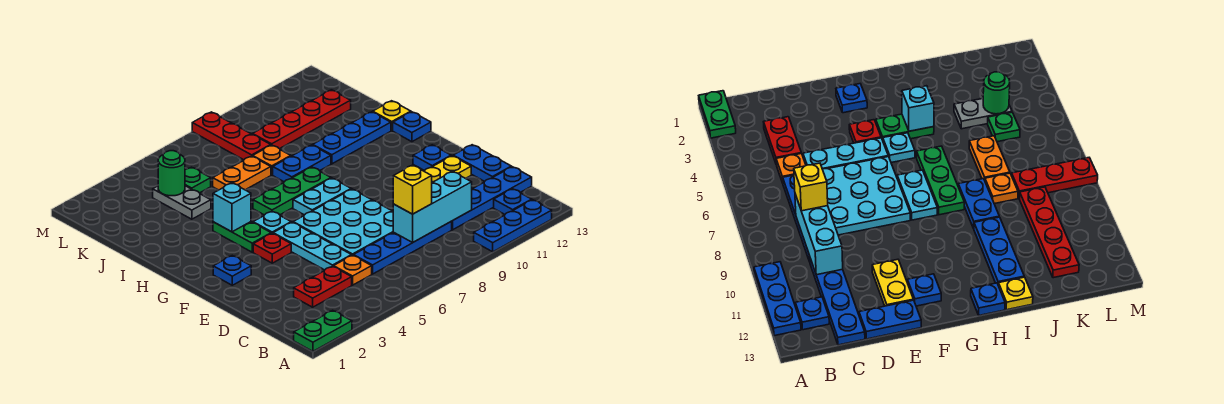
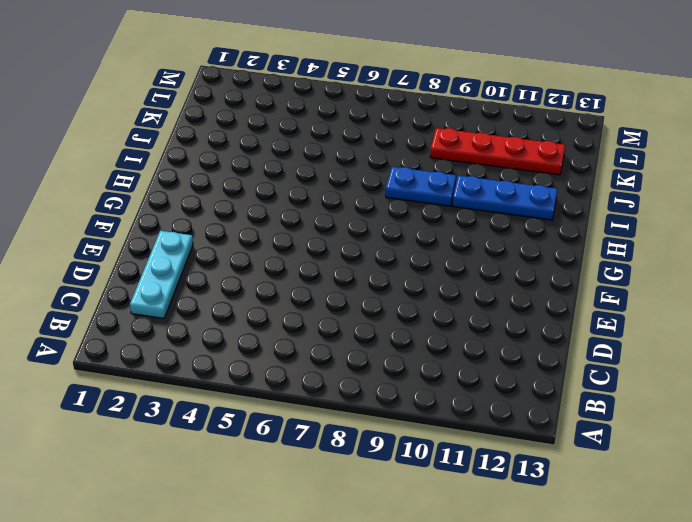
cyan plate C2:E2 level 1 -> cyan plate D5:F5 level 1
none -> green plate A1:A2 level 1
none -> blue plate A10:A12 level 1
none -> blue plate B12 level 1
none -> red plate C3:C4 level 1

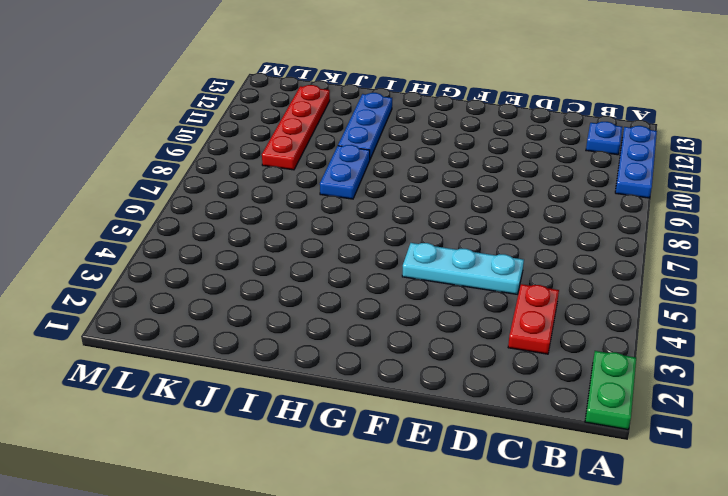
none -> orange plate C5 level 1
none -> blue plate C6:C9 level 1
none -> blue plate C10:C13 level 1
none -> cyan plate D6:F8 level 1

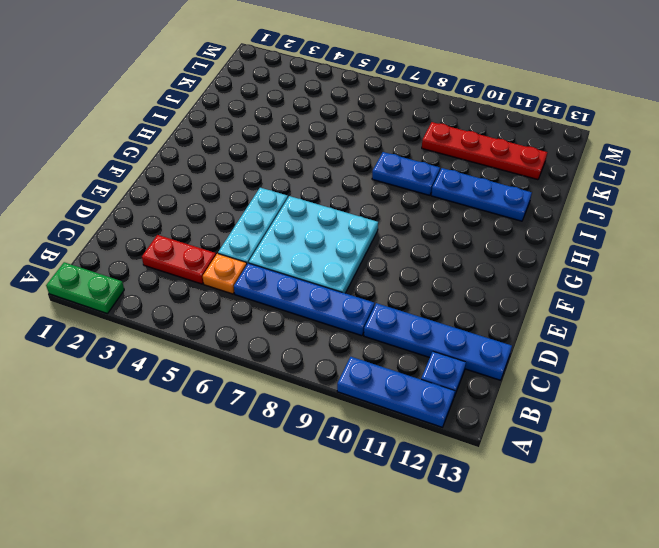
none -> blue plate D13:E13 level 1
none -> yellow plate E11:E12 level 1
none -> blue plate F2 level 1
none -> red plate F4 level 1

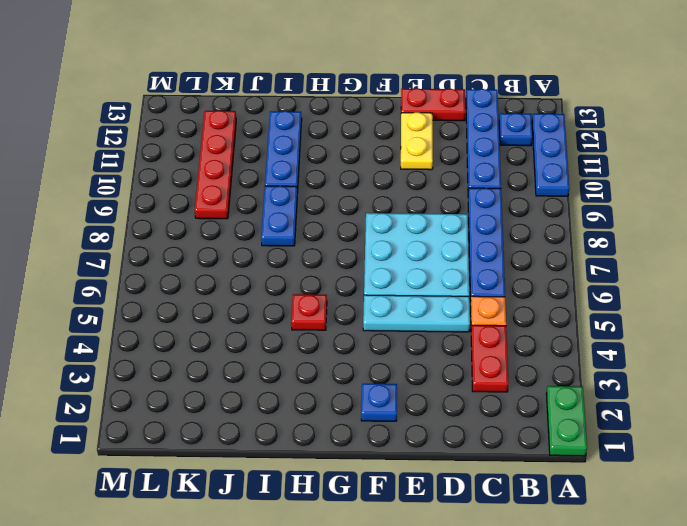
red plate D13:E13 level 1 -> blue plate D13:E13 level 1
red plate H5 level 1 -> red plate F4 level 1
none -> blue plate F12 level 1
none -> green plate G4:H4 level 1
none -> cyan plate G5 level 1
none -> cyan plate G7:G8 level 1

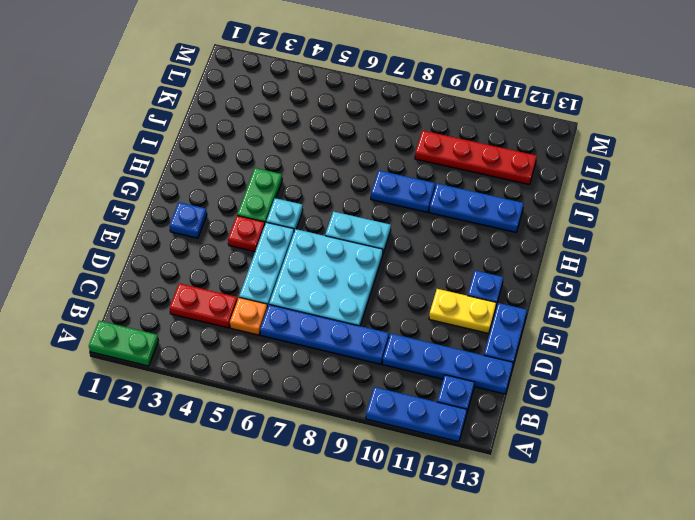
none -> green plate H6:H8 level 1
none -> blue plate H13 level 1
none -> yellow plate I13 level 1
none -> grey plate J4:K4 level 1

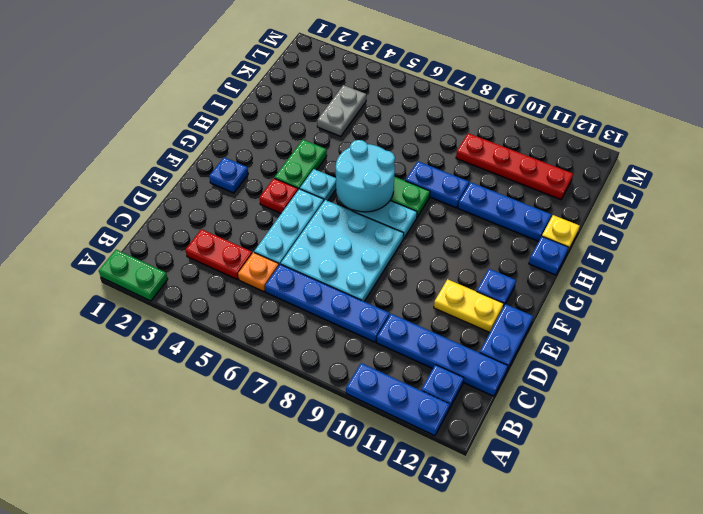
cyan round brick G6:H7 level 2 -> none
none -> orange plate J6:J7 level 1
none -> orange plate J8 level 1
none -> green plate K5 level 1
none -> red plate K8:M8 level 1

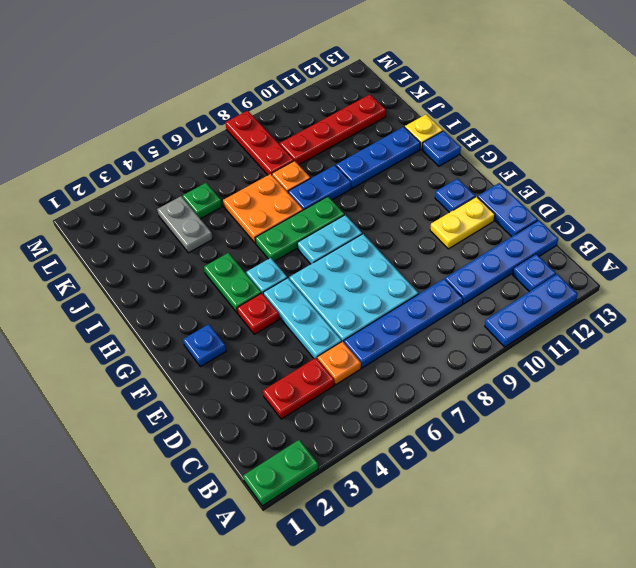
orange plate I6:J7 level 1 -> orange plate J6:J7 level 1
none -> cyan brick C8:C10 level 2
none -> cyan brick H4 level 2
none -> green round brick K4 level 2
none -> yellow brick C8 level 3

